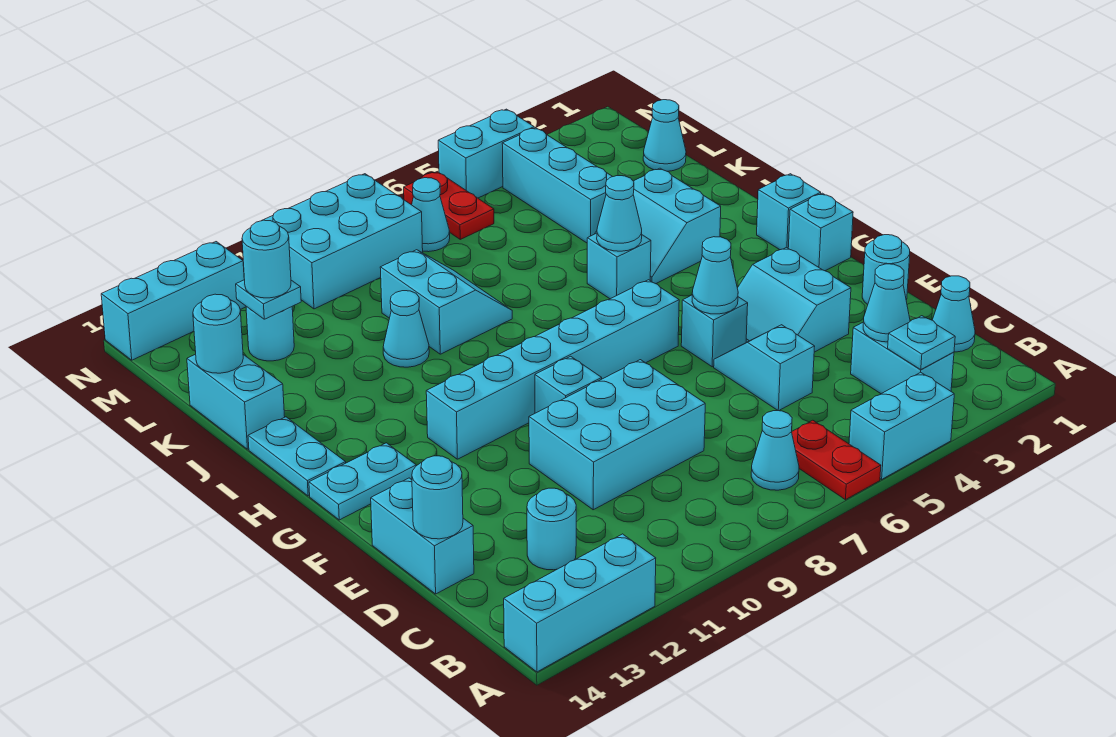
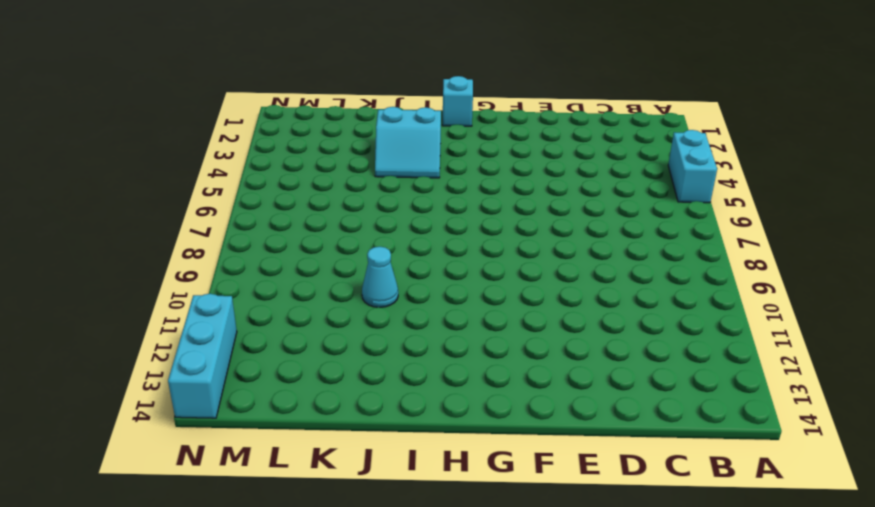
none -> red plate A6:B6 level 1
none -> cyan brick A12:A14 level 1
none -> cyan brick B3:C3 level 1
none -> cyan cone B7 level 1

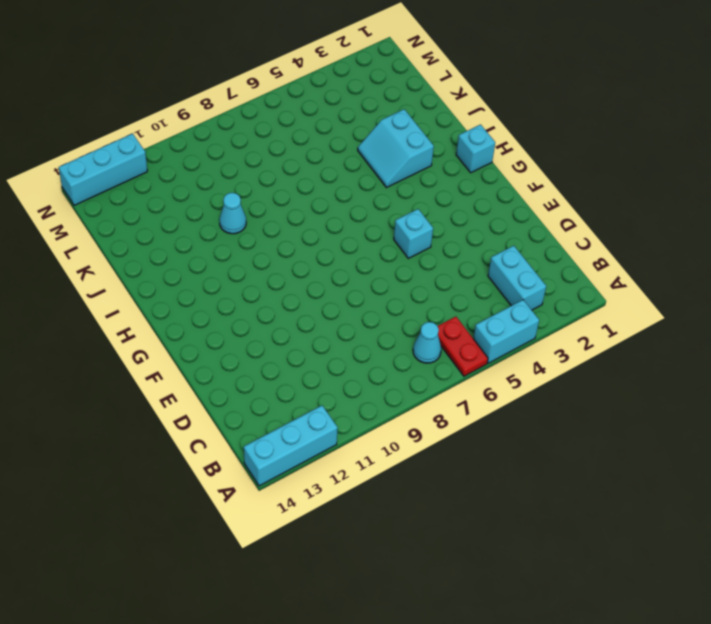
none -> cyan cone C1 level 1
none -> cyan round brick C12 level 1
none -> cyan slope D5:E5 level 1 top D
none -> cyan brick D8:E10 level 1

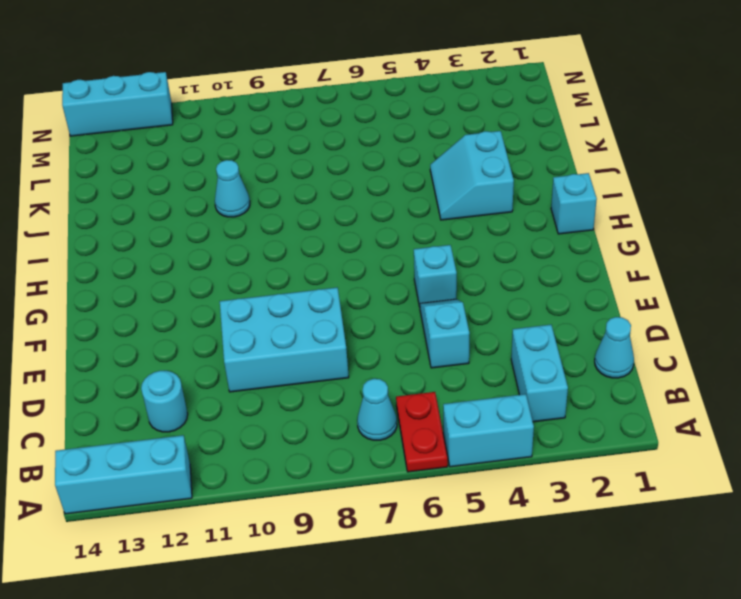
none -> cyan brick D14:E14 level 1
none -> cyan round brick E1 level 1
none -> cyan slope E3:F4 level 1 top 3
none -> cyan brick F9 level 1

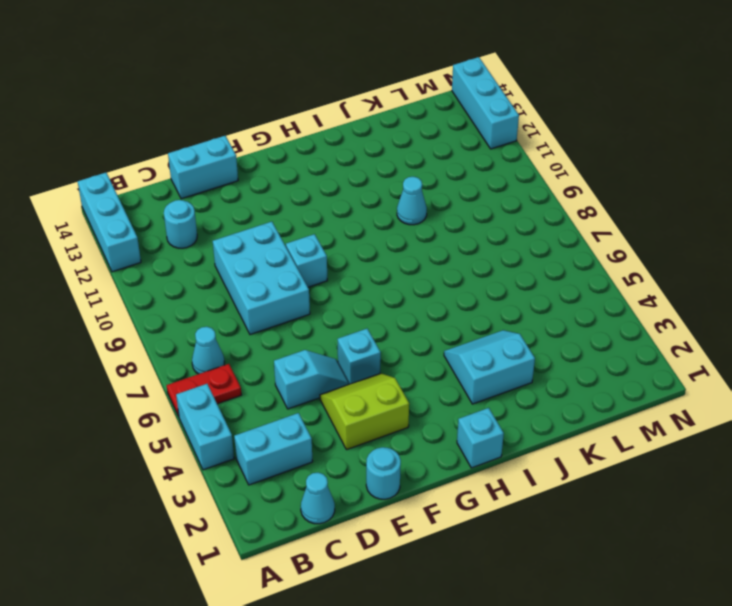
lime slope E3:F4 level 1 top 3 -> cyan slope E3:F4 level 1 top 3
none -> cyan brick G1 level 1
none -> cyan brick G6:G11 level 1
none -> cyan plate G13:G14 level 1
none -> cyan plate H14:I14 level 1

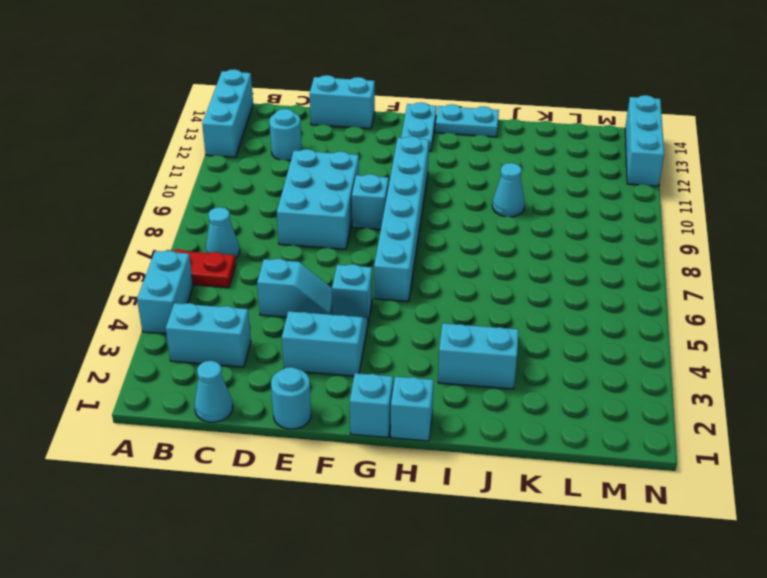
none -> cyan brick I5 level 1
none -> cyan slope J8:K9 level 1 top 9
none -> cyan brick J14:K14 level 1
none -> cyan brick K4:M4 level 1

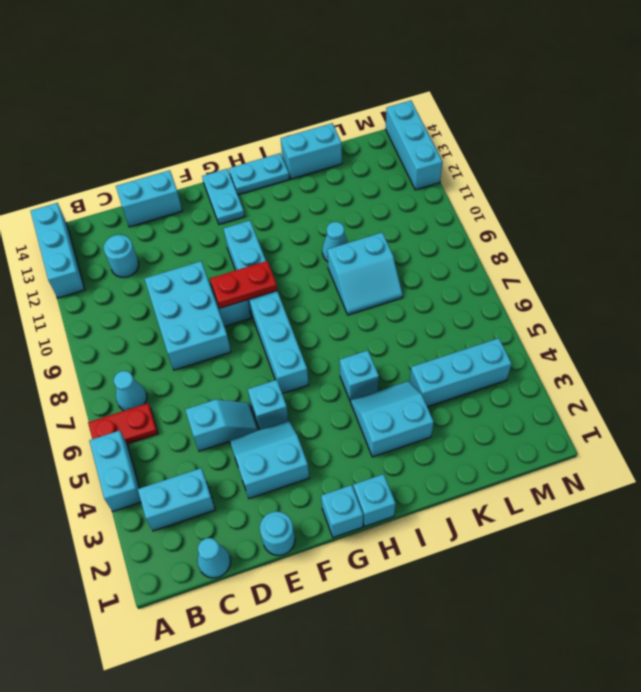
red plate F9:G9 level 2 -> red plate M6:N6 level 1
none -> cyan cone L1 level 1
none -> cyan round brick L12 level 1
none -> cyan cone M7 level 1
none -> cyan brick M8:N10 level 1

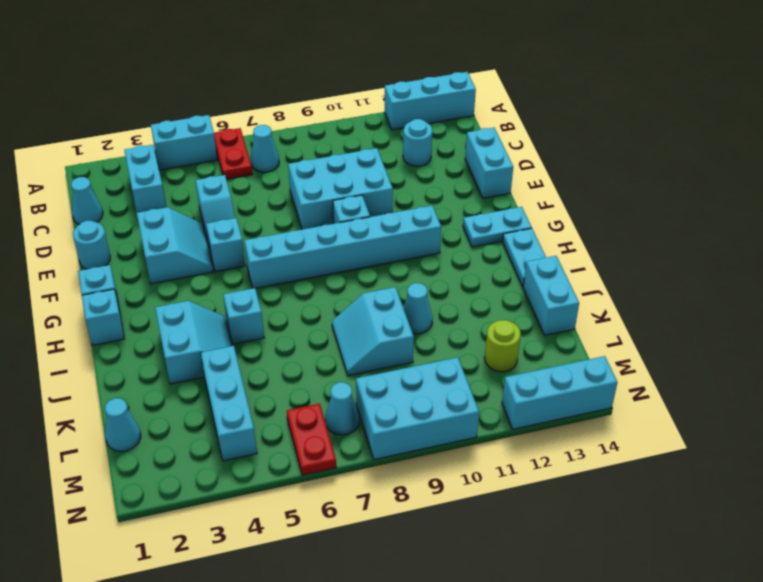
lime round brick L12 level 1 -> cyan round brick L12 level 1
none -> cyan brick N4:N5 level 1
none -> cyan plate B3 level 2
none -> cyan cone C3 level 2
none -> cyan round brick D14 level 2

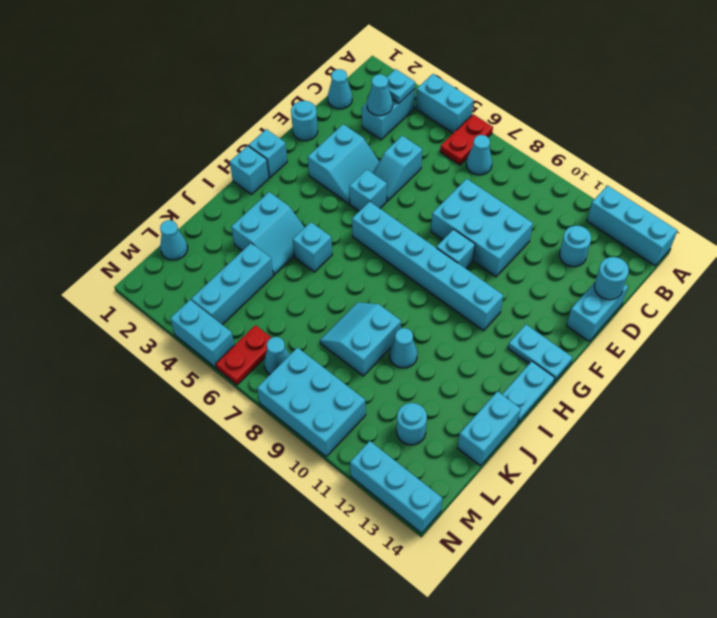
none -> cyan cone F5 level 2
none -> cyan cone I5 level 2
none -> cyan round brick K14 level 2
none -> cyan plate L12 level 2

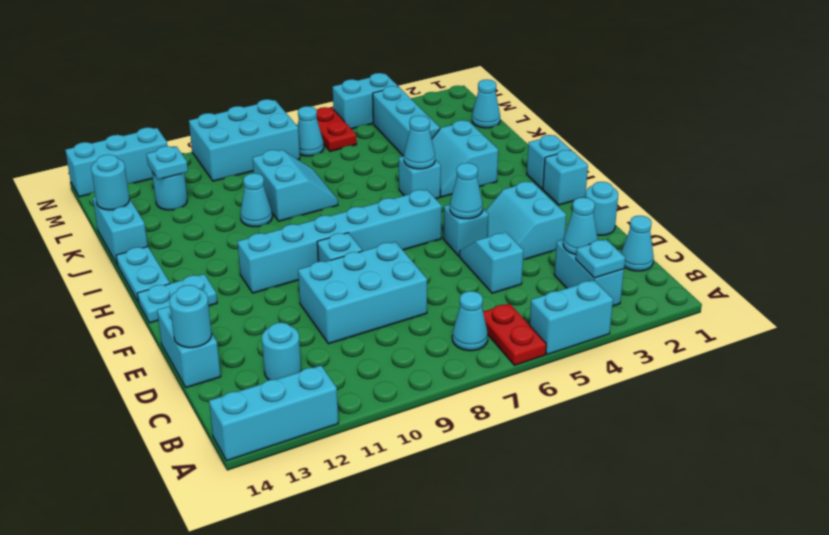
none -> cyan round brick L12 level 3

